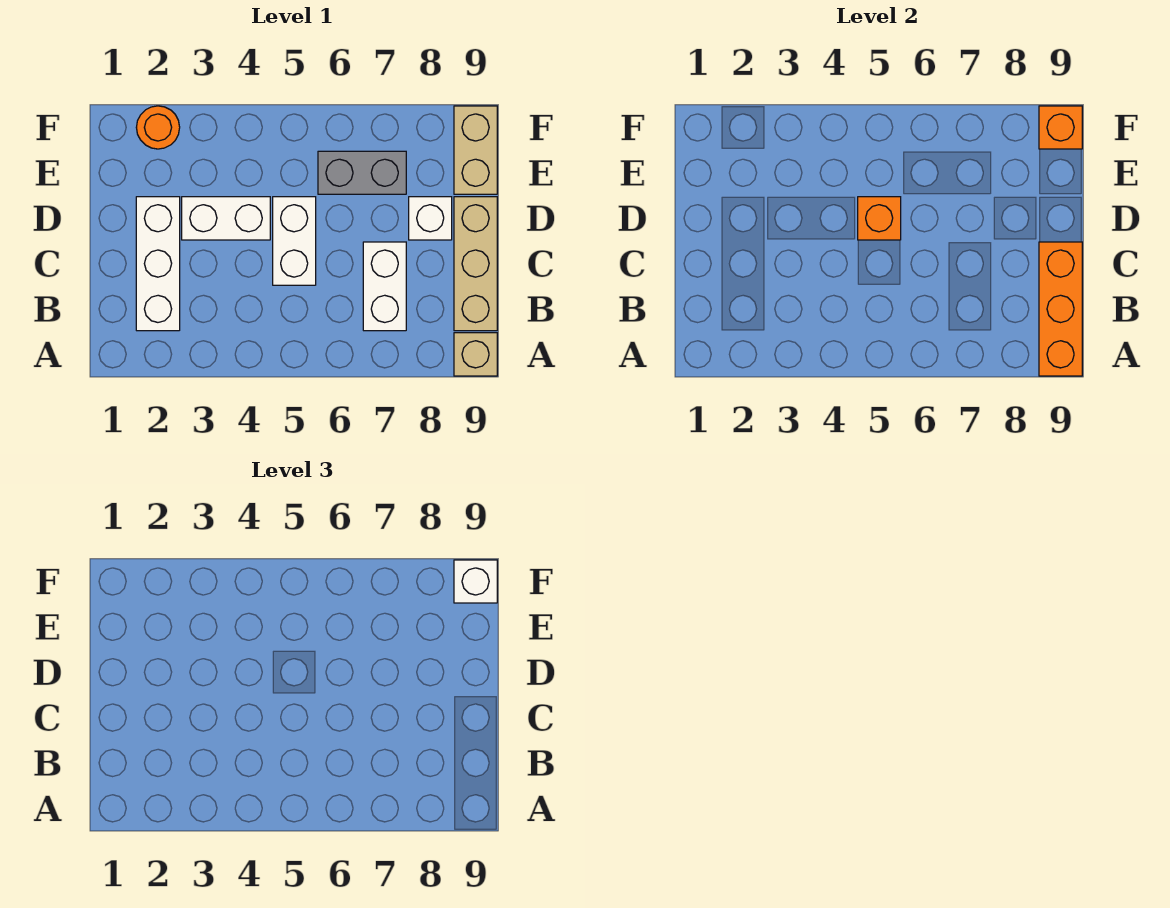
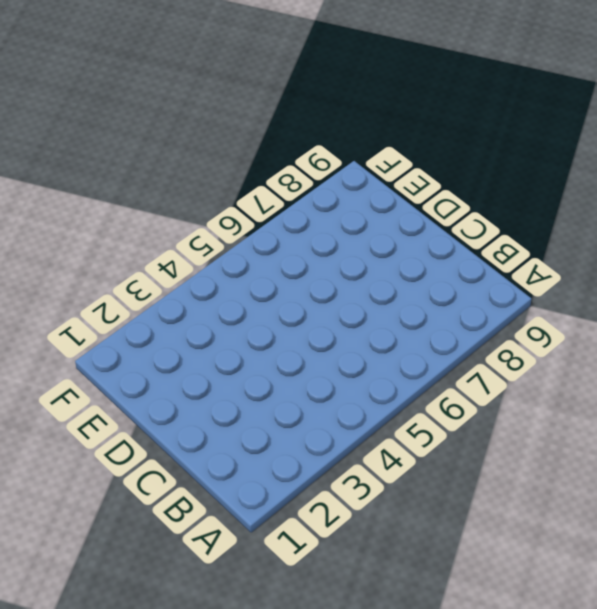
none -> tan brick A9 level 1
none -> white brick B2:D2 level 1
none -> white brick B7:C7 level 1

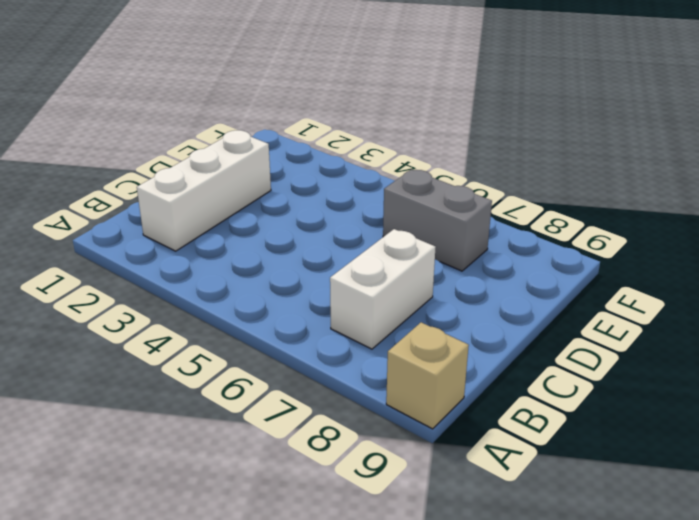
none -> tan brick B9:D9 level 1
none -> white brick C5:D5 level 1
none -> white brick D3:D4 level 1

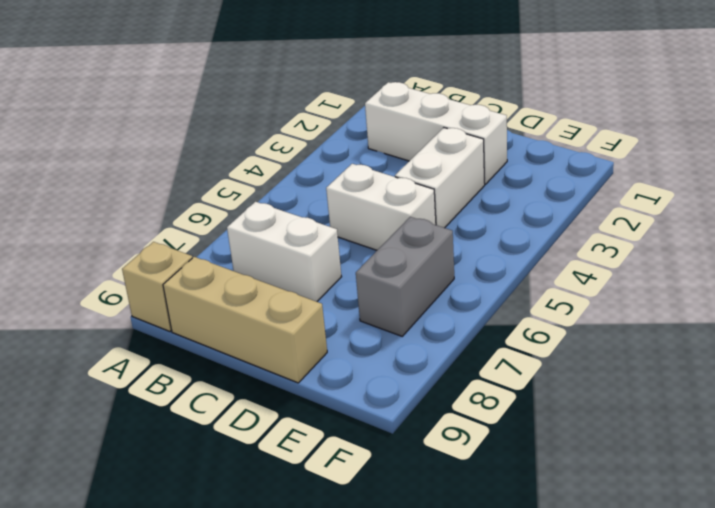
none -> white brick D8 level 1
none -> tan brick E9:F9 level 1
none -> orange round brick F2 level 1

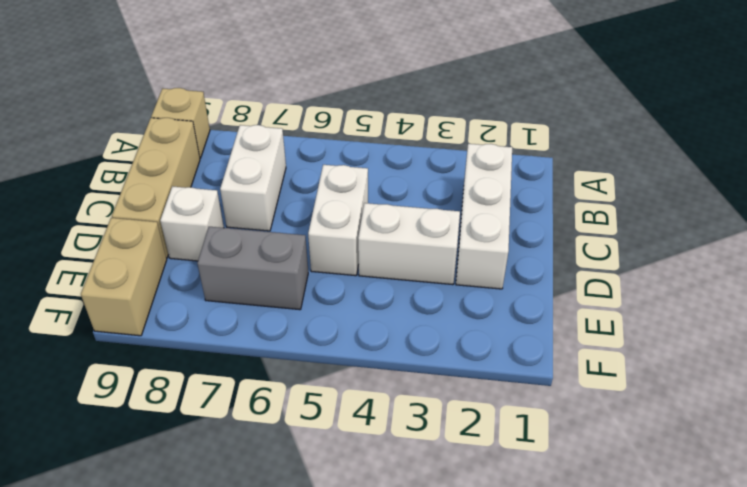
none -> orange round brick F2 level 1
none -> orange brick A9:C9 level 2
none -> orange brick D5 level 2

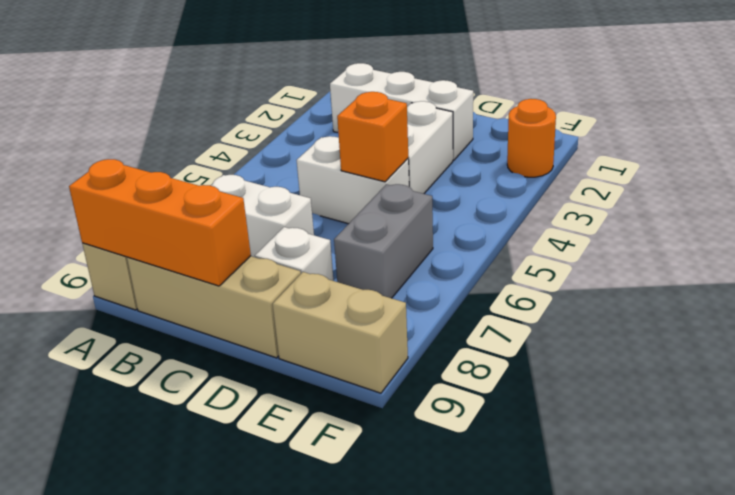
none -> orange brick F9 level 2
none -> white brick F9 level 3

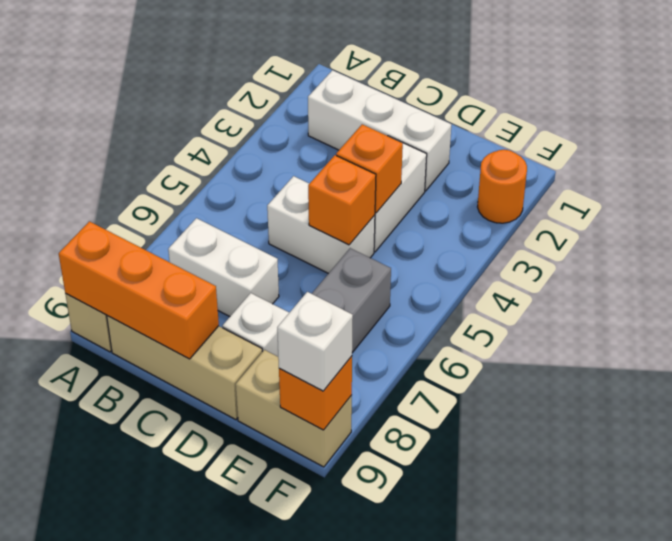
orange brick D4 level 2 -> none

